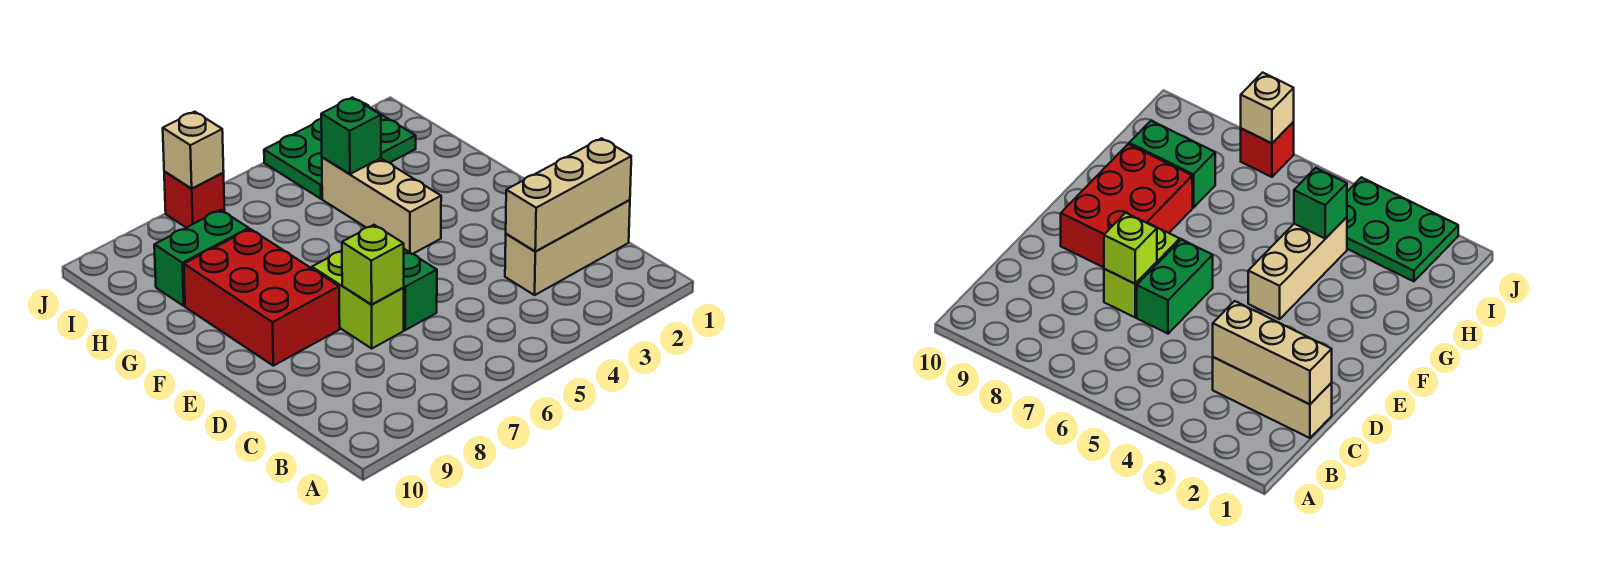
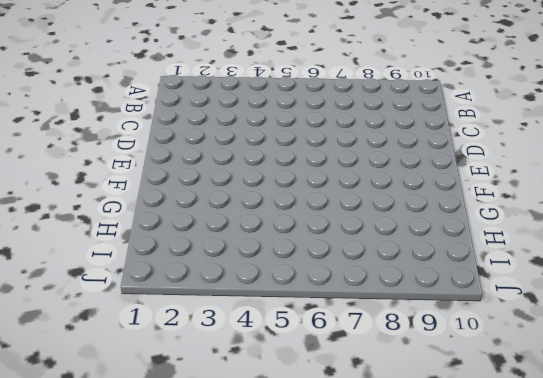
none -> tan brick C1:C3 level 1
none -> green brick D6:E6 level 1
none -> lime brick D7:E7 level 1

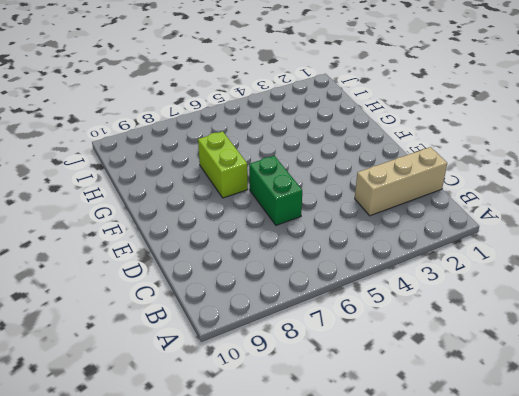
lime brick F7:G7 level 1 -> lime brick D7:E7 level 1
none -> red brick E8:G9 level 1
none -> tan brick F4:H4 level 1
none -> green brick H8:H9 level 1

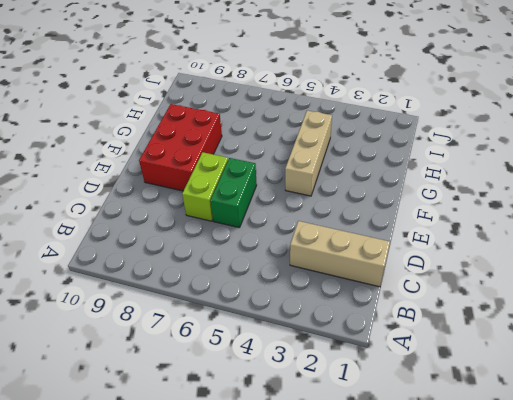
none -> green brick H8:H9 level 1
none -> green plate I2:J4 level 1
none -> red brick J7 level 1

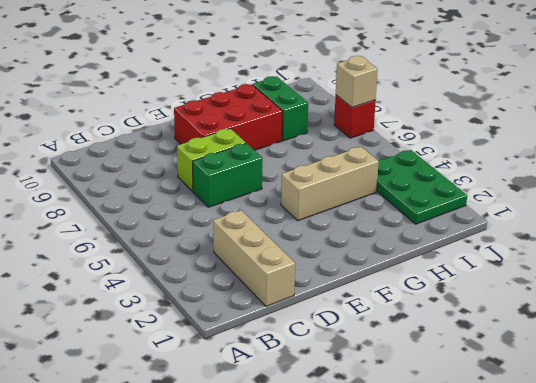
none -> tan brick C1:C3 level 2
none -> lime brick D7 level 2
none -> green brick H4 level 2

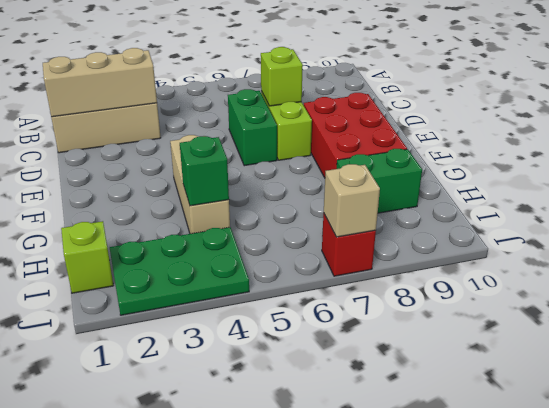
lime brick I1 level 1 -> none

